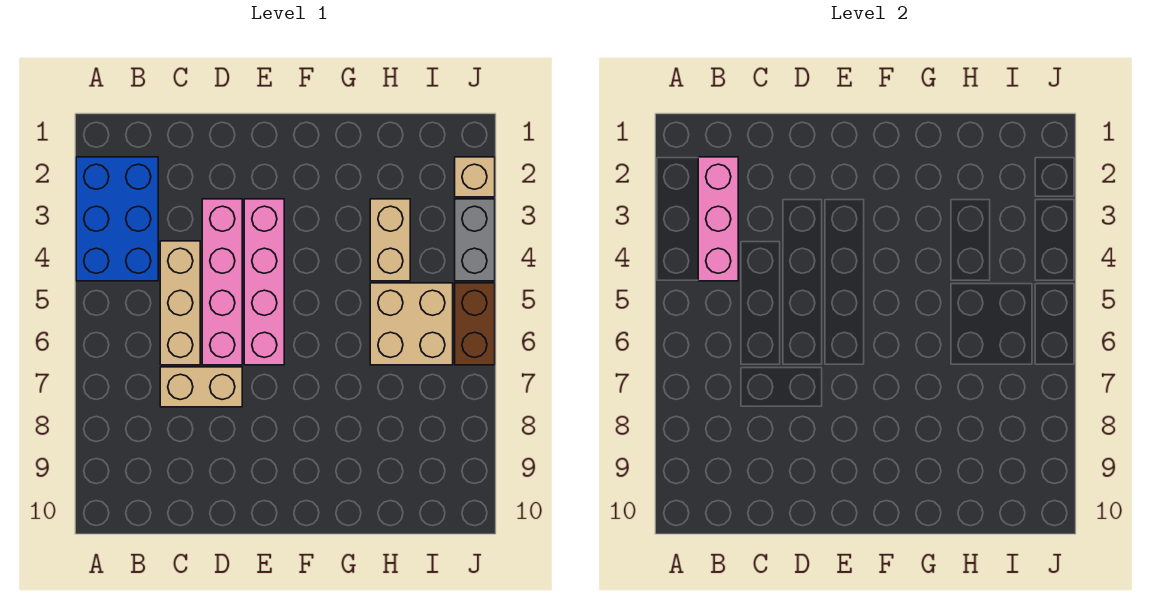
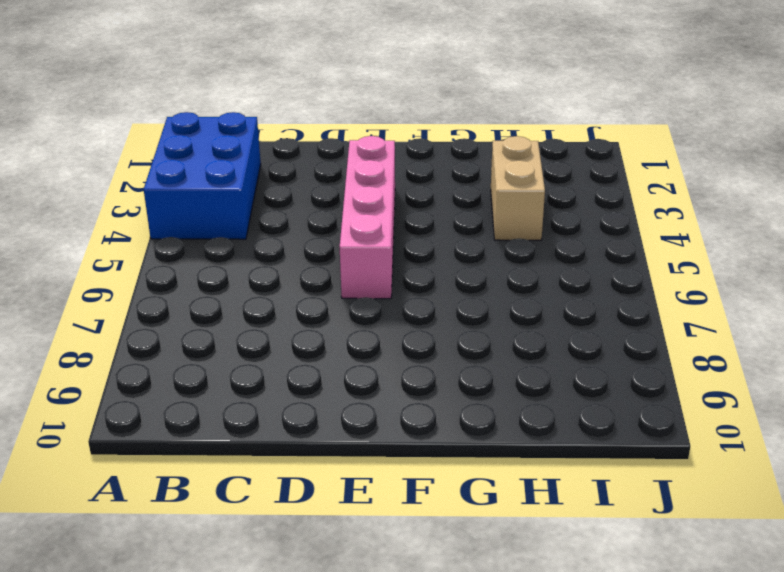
none -> tan brick C4:C6 level 1
none -> tan brick C7:D7 level 1

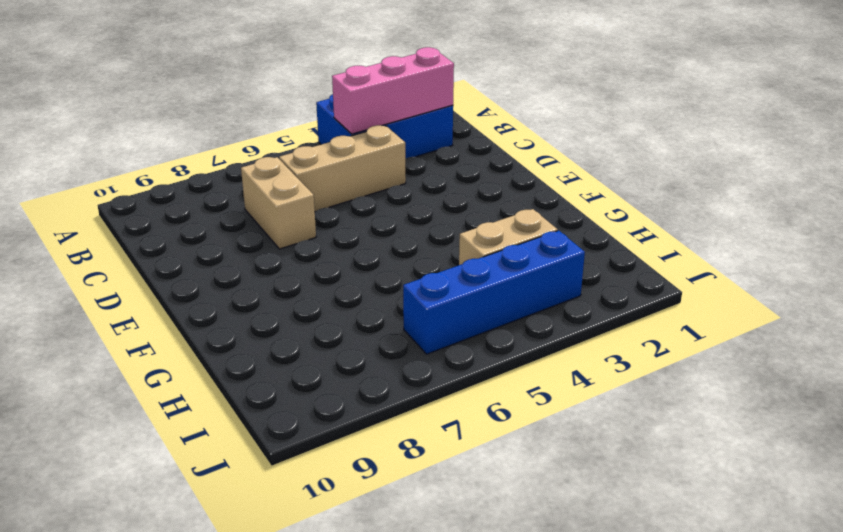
blue brick I3:I6 level 1 -> tan brick H5:I6 level 1
none -> pink brick D3:D6 level 1
none -> pink brick E3:E6 level 1

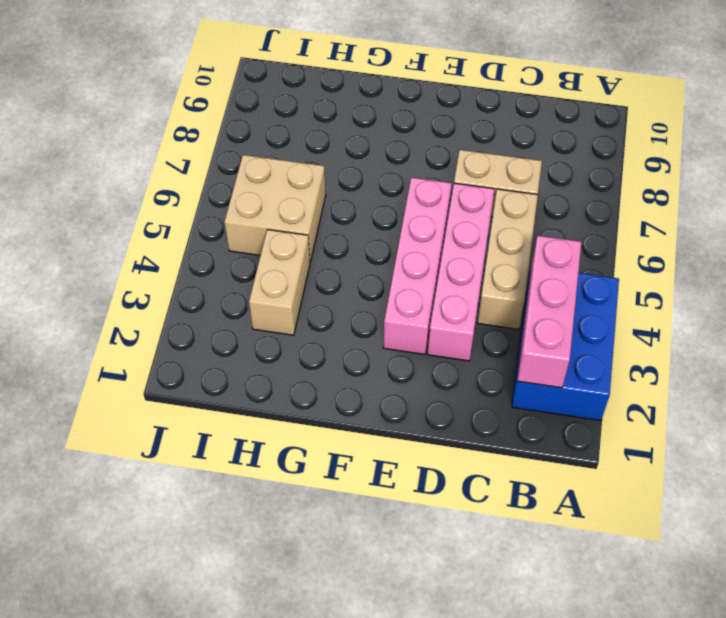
none -> tan brick J2 level 1
none -> grey brick J3:J4 level 1

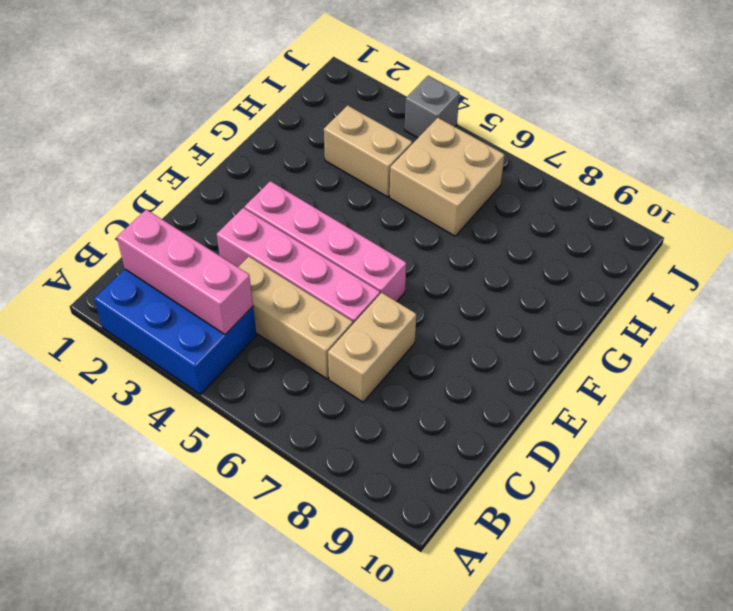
grey brick J4 level 1 -> grey brick J3:J4 level 1
none -> tan brick J2 level 1
none -> brown brick J5:J6 level 1

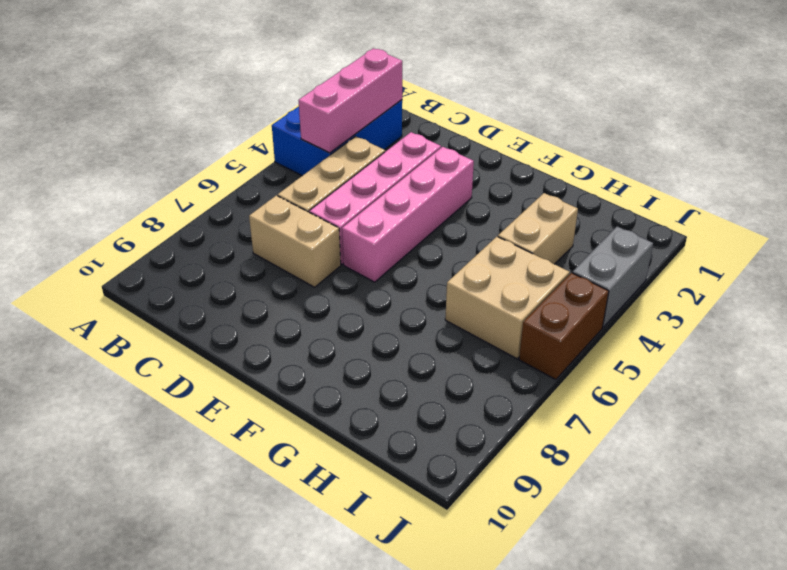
none -> tan brick J2 level 1

